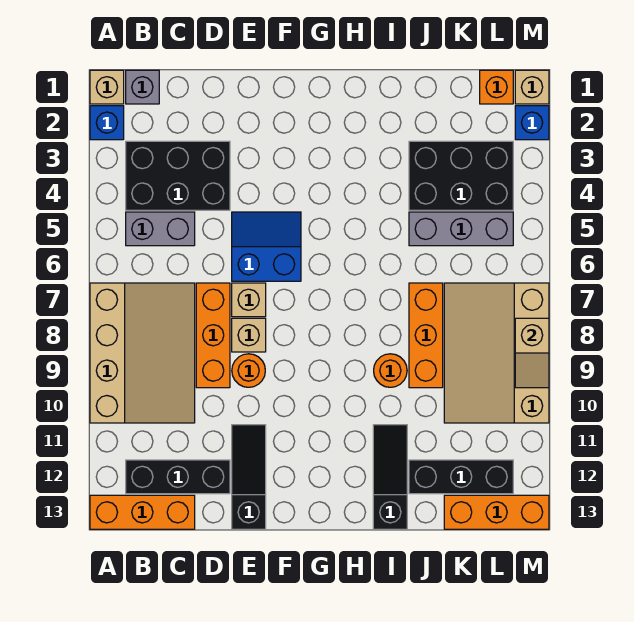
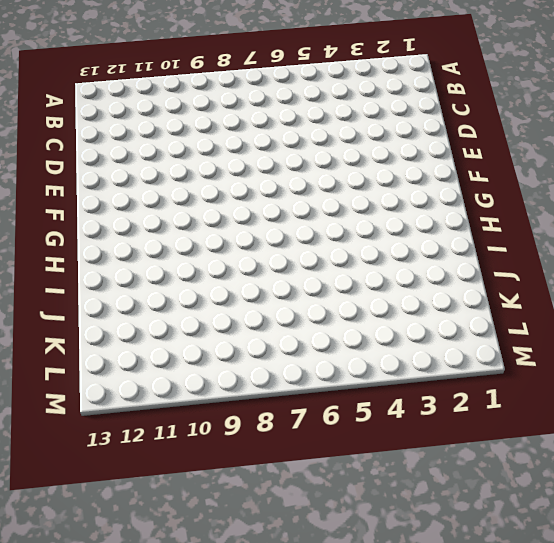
none -> tan brick A1 level 1
none -> blue brick A2 level 1
none -> tan slope A7:C10 level 1 top A

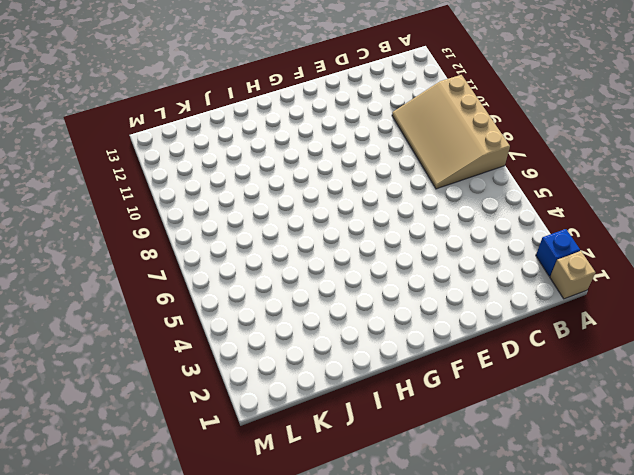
none -> orange brick A13:C13 level 1
none -> grey brick B1 level 1
none -> black brick B3:D4 level 1

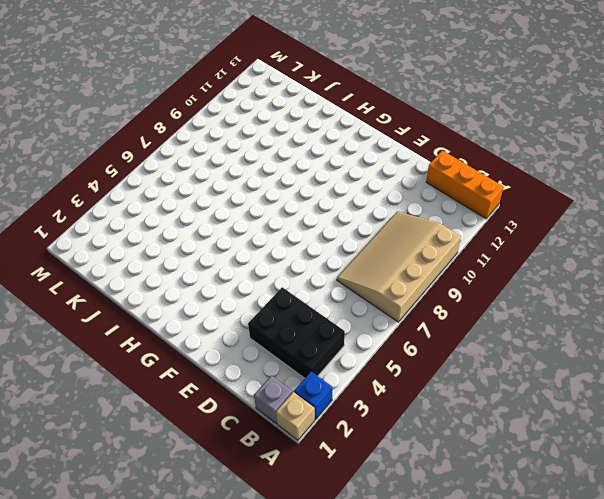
none -> grey brick B5:C5 level 1
none -> black brick B12:D12 level 1
none -> orange brick D7:D9 level 1

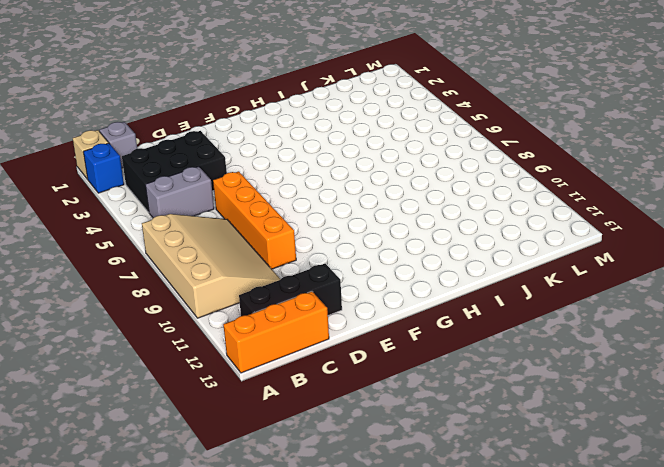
orange brick D6:D9 level 1 -> orange brick D7:D9 level 1
none -> blue slope E5:F6 level 1 top 6
none -> tan brick E7 level 1
none -> tan brick E8 level 1

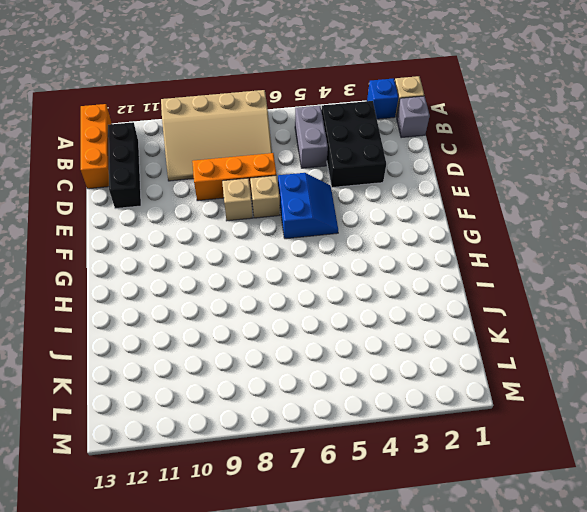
none -> orange round brick E9 level 1
none -> black slope E11:E13 level 1 top 13
none -> orange round brick I9 level 1

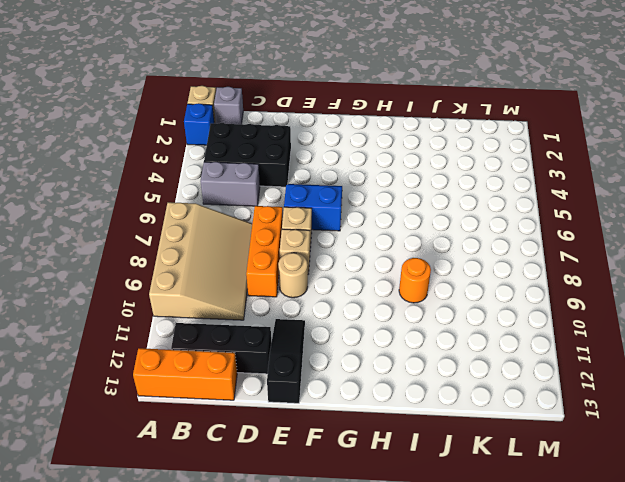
tan round brick E9 level 1 -> orange round brick E9 level 1
none -> black slope I11:I13 level 1 top 13
none -> black brick J3:L4 level 1
none -> grey brick J5:L5 level 1

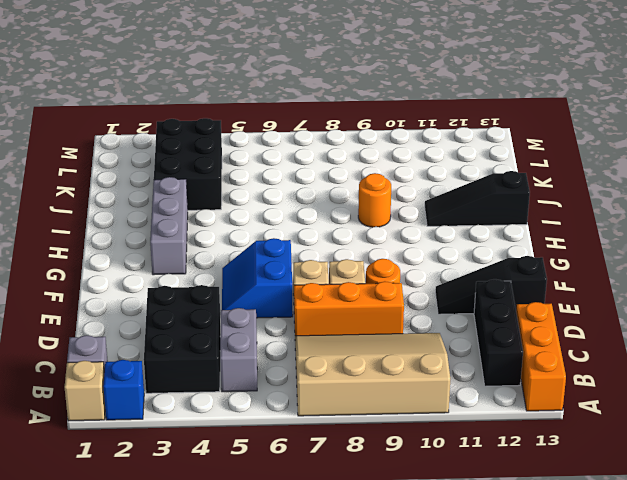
grey brick G3:I3 level 1 -> grey brick J5:L5 level 1
none -> orange brick J7:J9 level 1
none -> black brick J12:L12 level 1
none -> tan slope K7:M10 level 1 top M

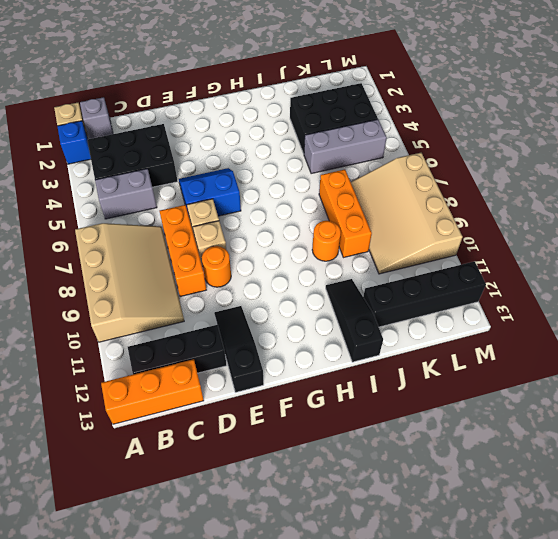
black brick J12:M12 level 1 -> black brick J12:L12 level 1
none -> orange brick K13:M13 level 1
none -> orange brick L1 level 1
none -> tan brick M1 level 1

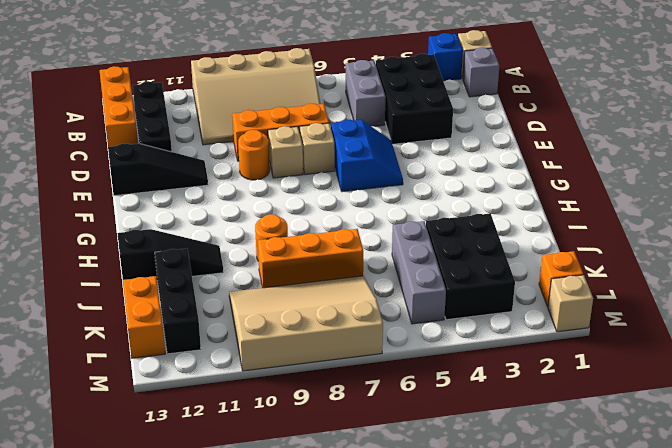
orange brick K13:L13 level 1 -> orange brick K13:M13 level 1
none -> blue brick M2 level 1
none -> tan slope M8:M9 level 2 top 8

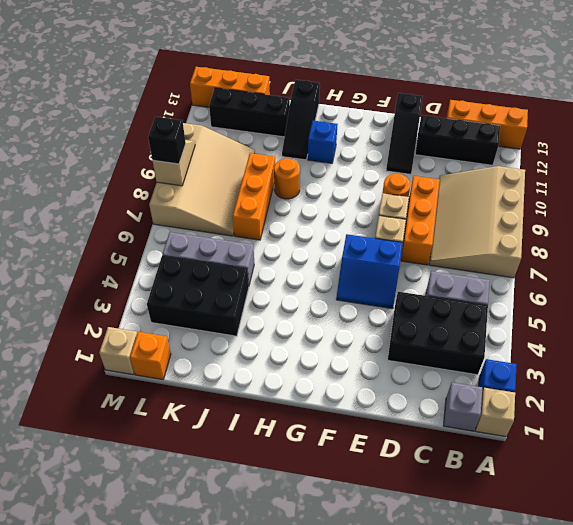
blue brick H11 level 1 -> blue brick M2 level 1
black brick M8 level 3 -> none

